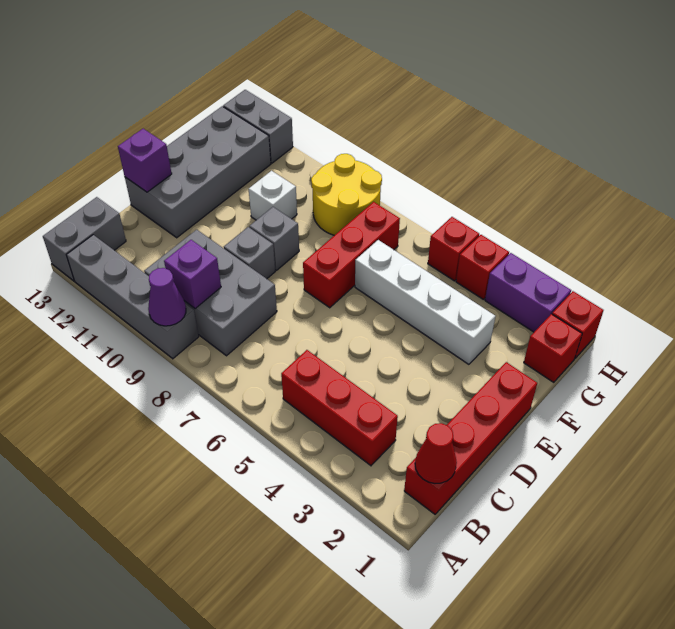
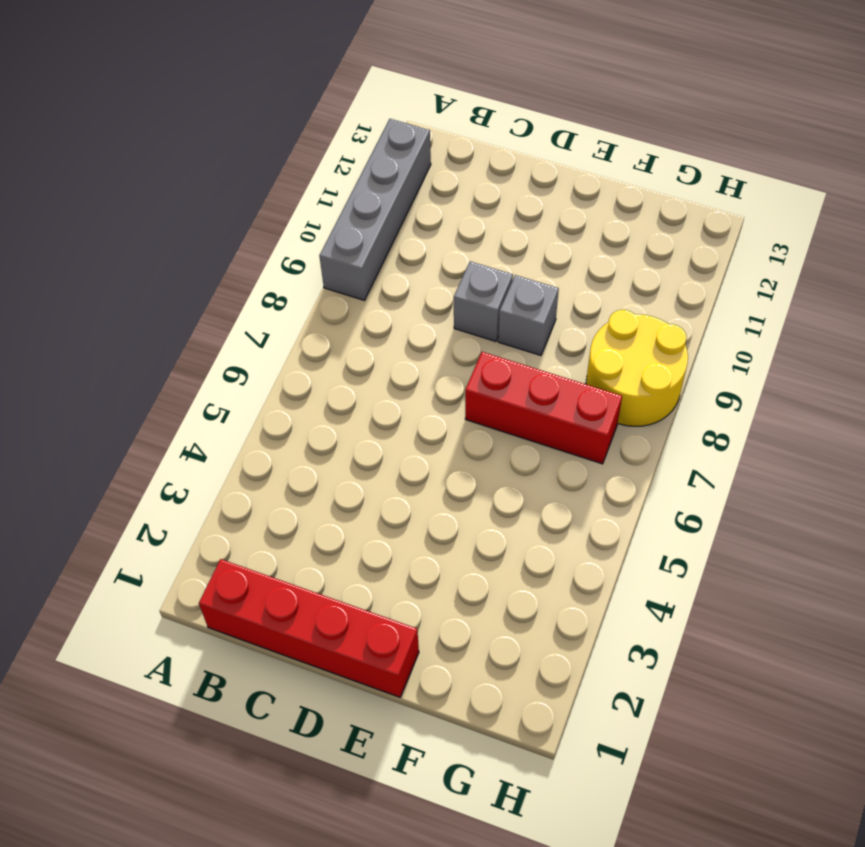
none -> grey brick A13:B13 level 1
none -> red brick B3:B5 level 1
none -> grey brick B8:C10 level 1

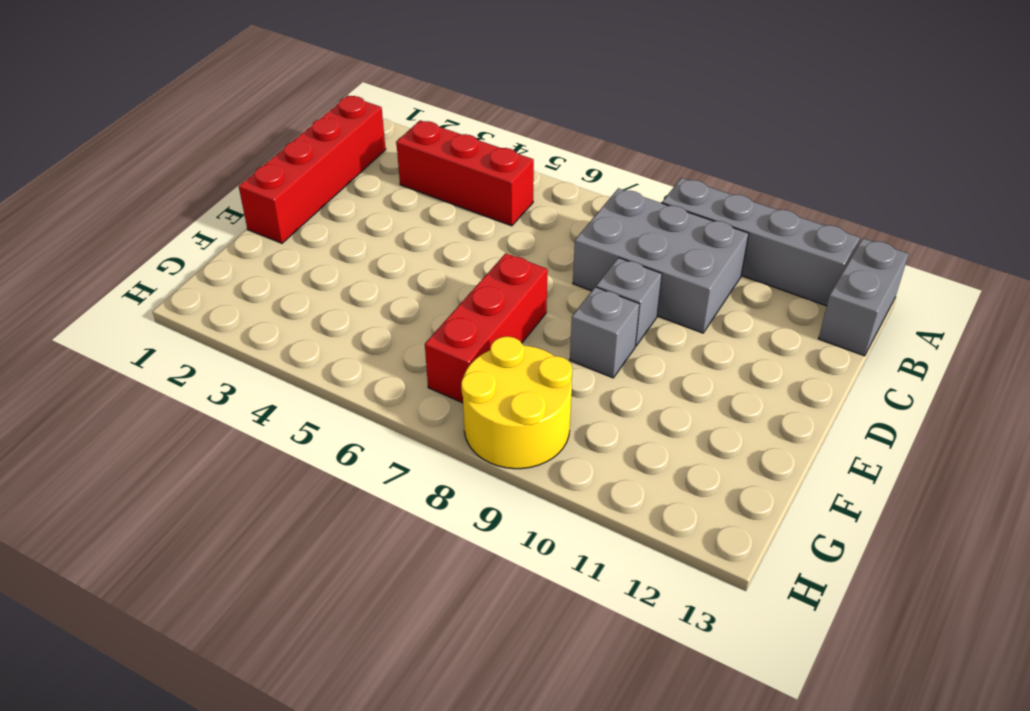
none -> grey brick D12:G13 level 1
none -> white brick F3:F6 level 1
none -> white brick F10 level 1

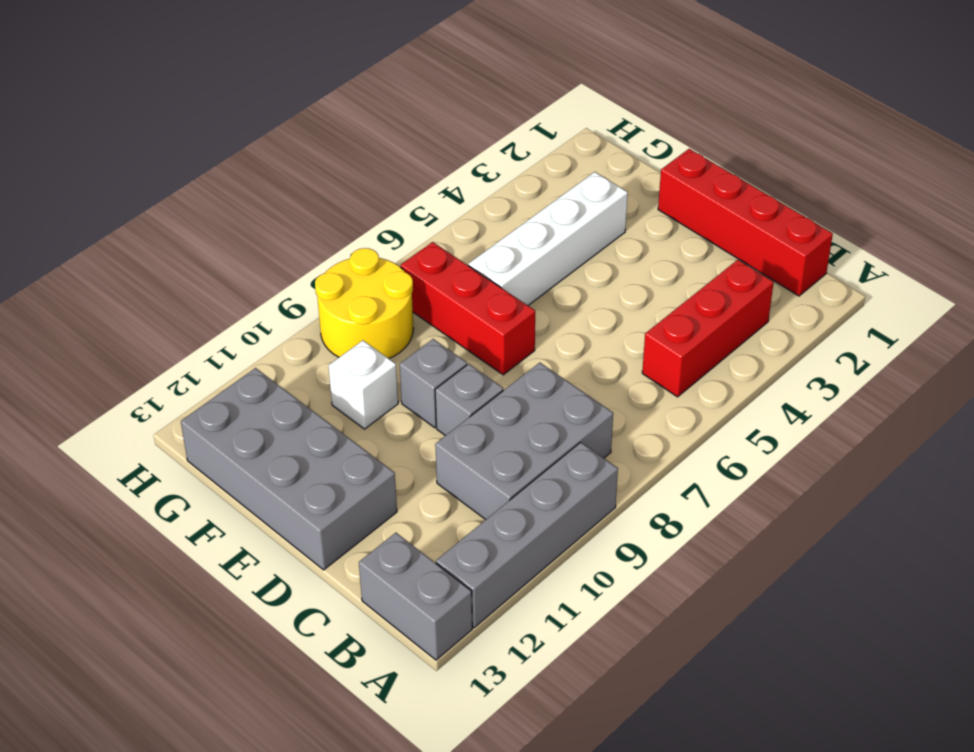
none -> red brick G1 level 1
none -> red brick H1 level 1
none -> purple brick H2:H3 level 1

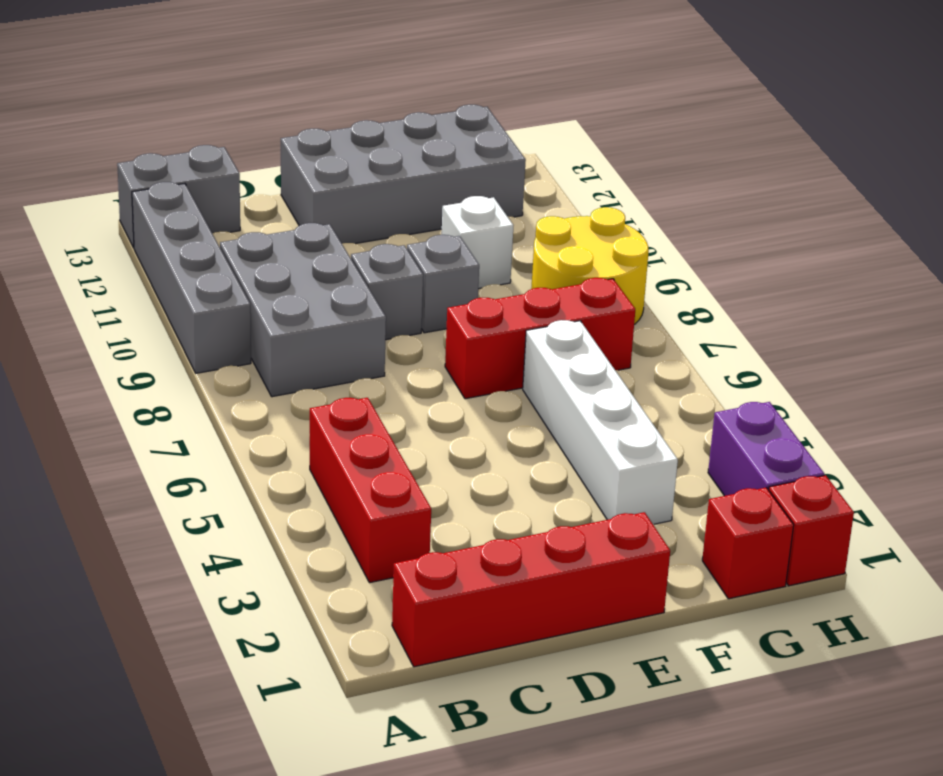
none -> red brick H4 level 1
none -> red brick H5 level 1
none -> grey brick H12:H13 level 1

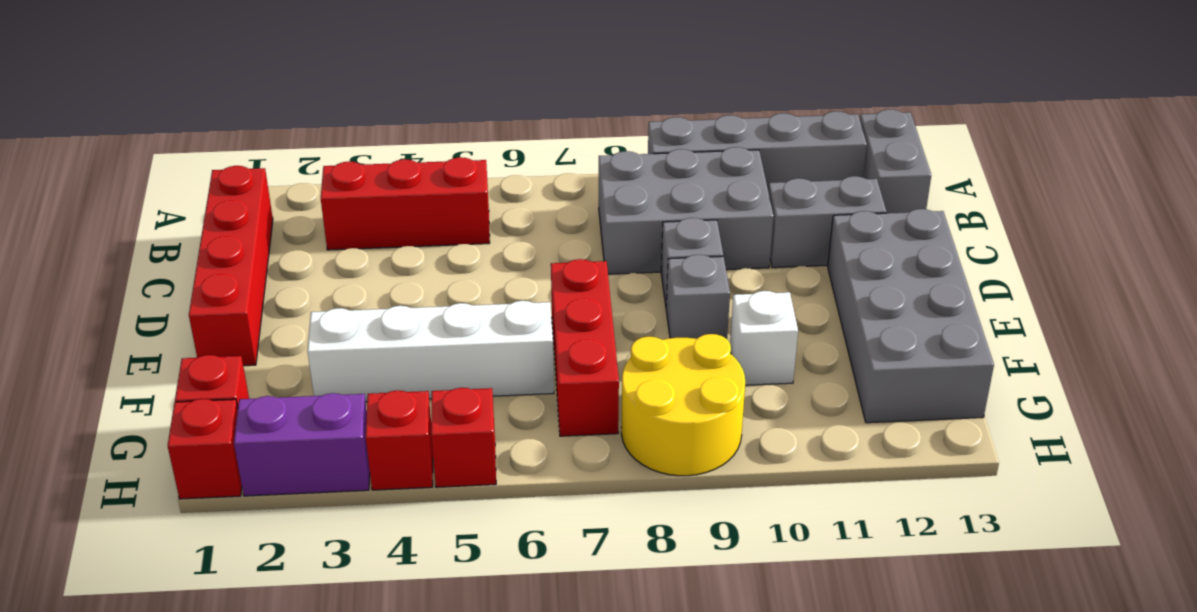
grey brick C11:C12 level 1 -> grey brick H12:H13 level 1
none -> purple cone A9 level 2
none -> red cone B1 level 2
none -> purple brick B9 level 2

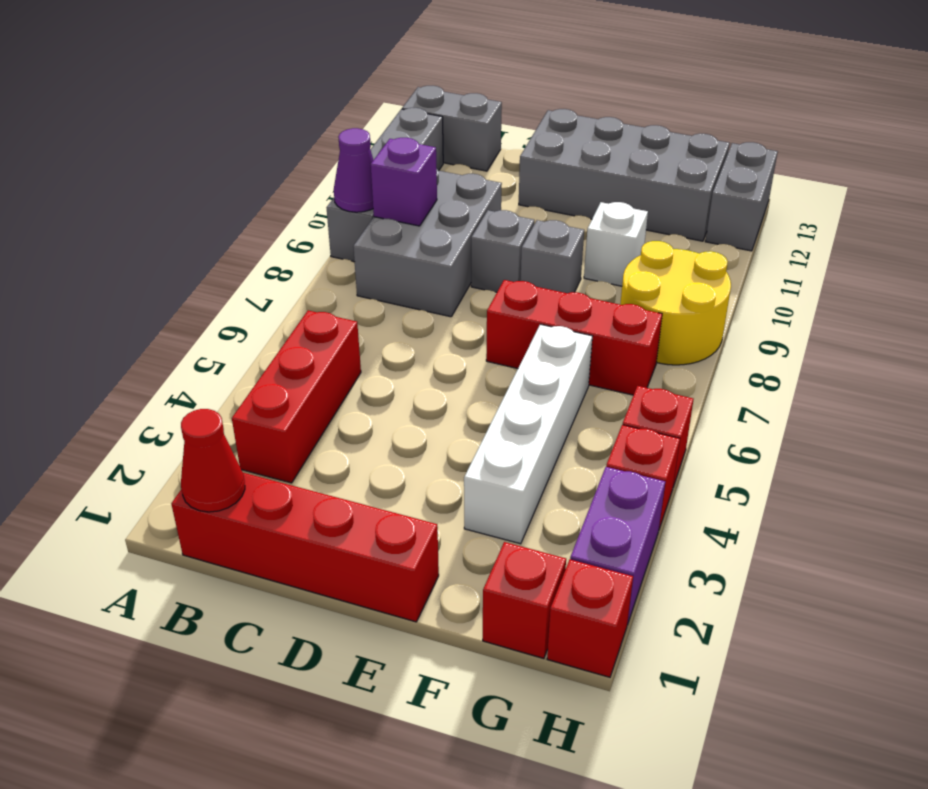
none -> purple brick D13 level 2

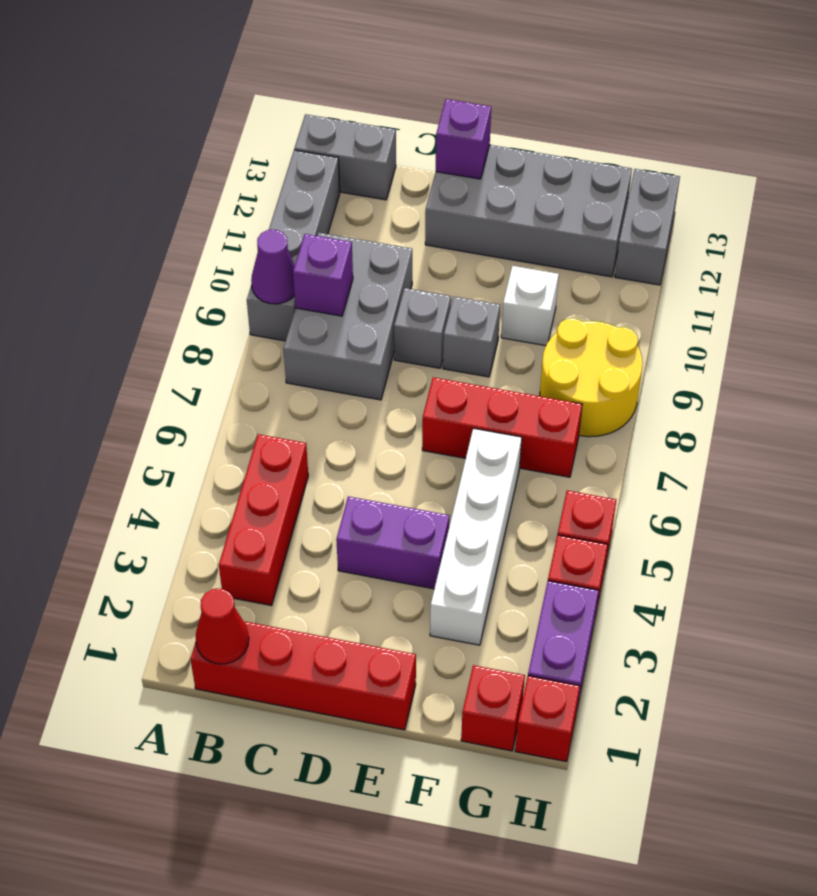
purple brick D4:E4 level 1 -> none

